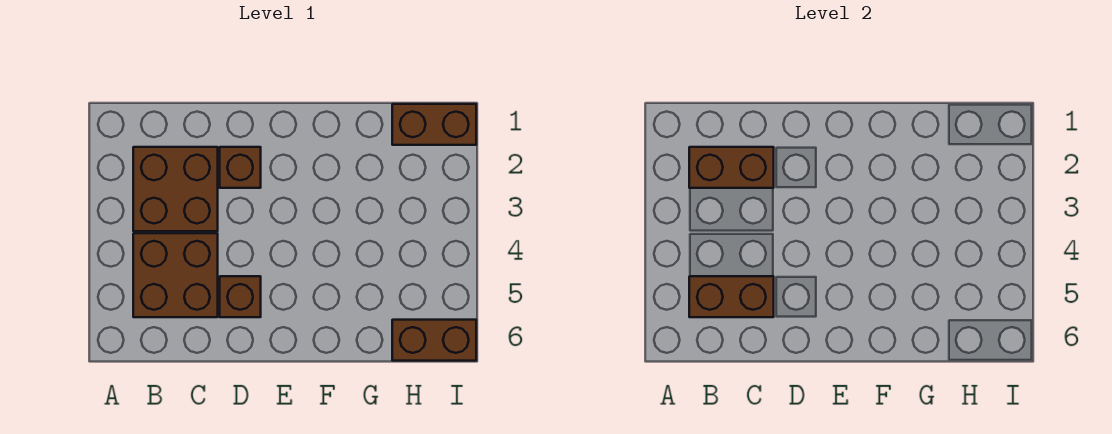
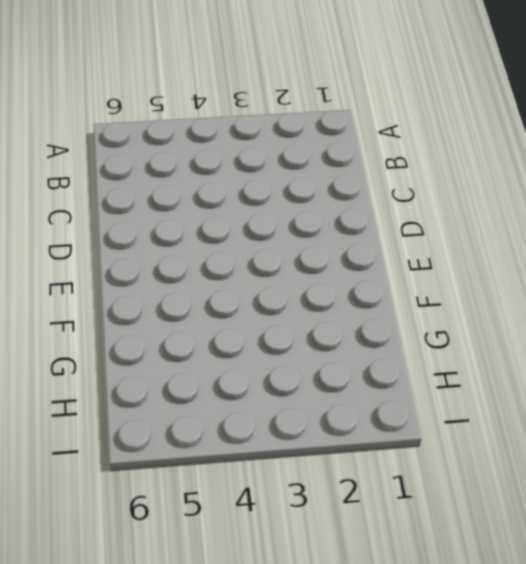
none -> brown brick B2:C3 level 1
none -> brown brick B4:C5 level 1

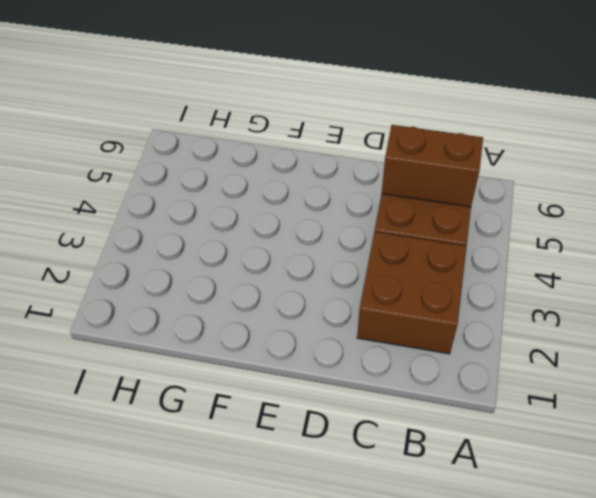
none -> brown brick D2 level 1
none -> brown brick D5 level 1

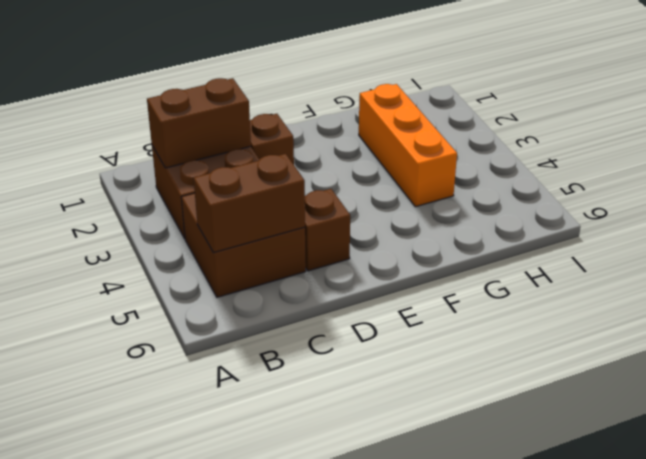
orange brick G2:G4 level 1 -> none
none -> brown brick H1:I1 level 1
none -> brown brick H6:I6 level 1

